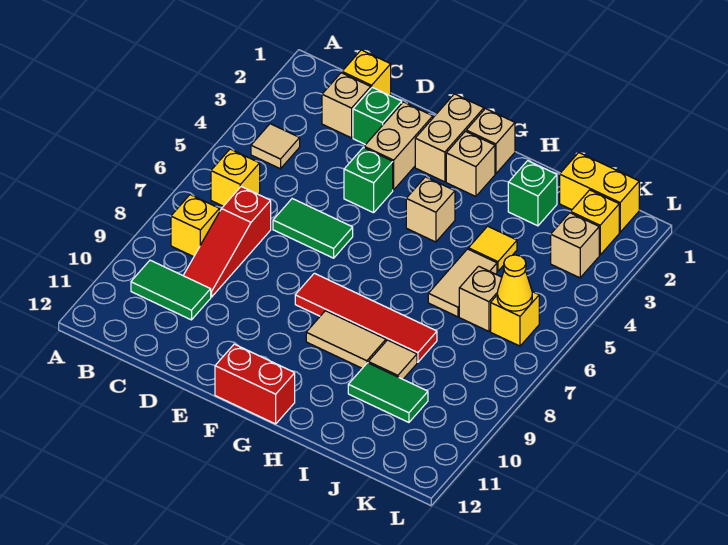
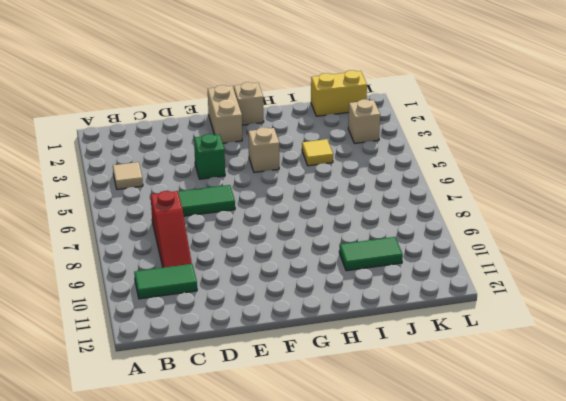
none -> yellow brick B6 level 1
none -> yellow brick B8 level 1
none -> yellow brick C1 level 1

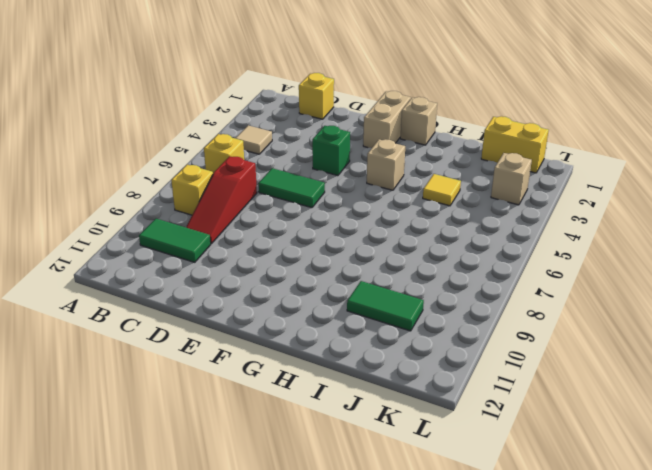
none -> tan brick C2 level 1
none -> green brick D2 level 1
none -> tan brick E2:E3 level 1

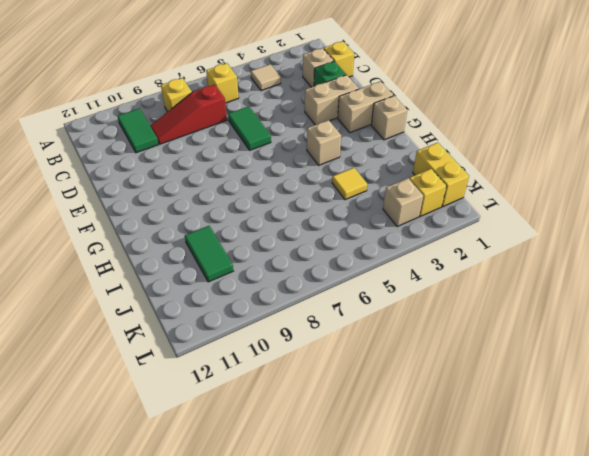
none -> green brick E4 level 1
none -> red tile F8:I8 level 1
none -> red brick F12:G12 level 1

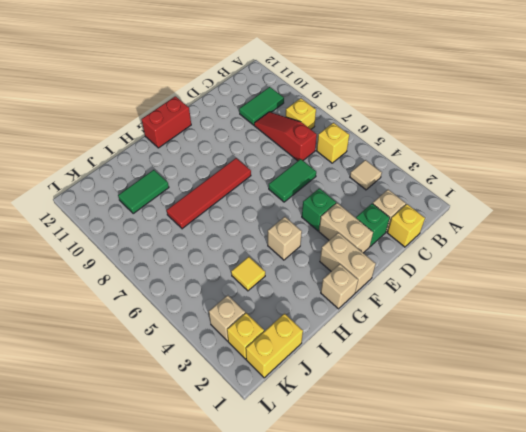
none -> tan brick G2 level 1
none -> tan tile G9:H9 level 1
none -> green brick I2 level 1

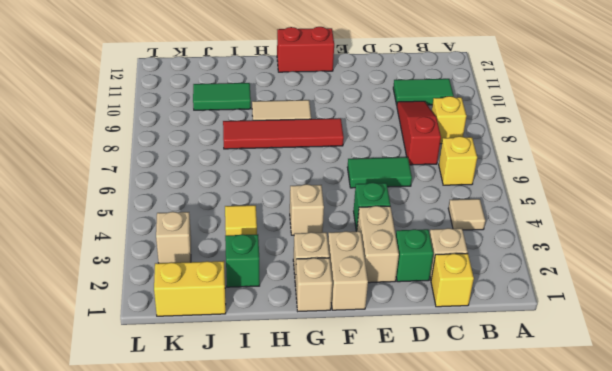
none -> tan tile I5:I6 level 1
none -> tan tile I9 level 1
none -> tan brick J6 level 1

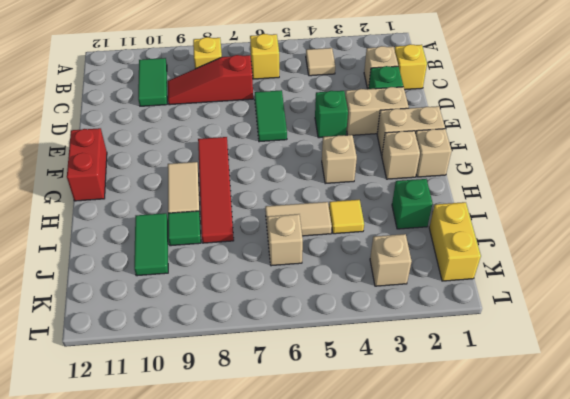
green tile I9 level 1 -> tan tile I9 level 1
none -> yellow brick K2 level 1
none -> yellow brick K6 level 1
none -> yellow cone K6 level 2

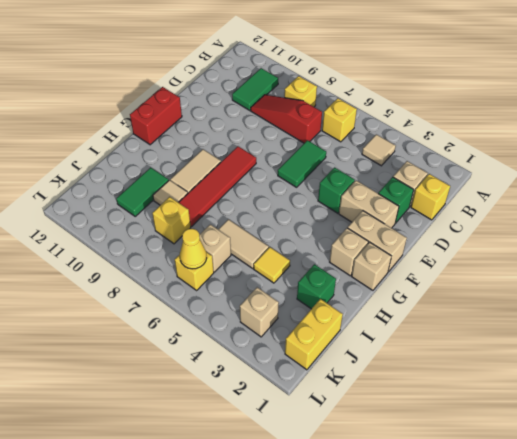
yellow brick J8 level 1 -> yellow brick K2 level 1
none -> tan brick G4 level 1

